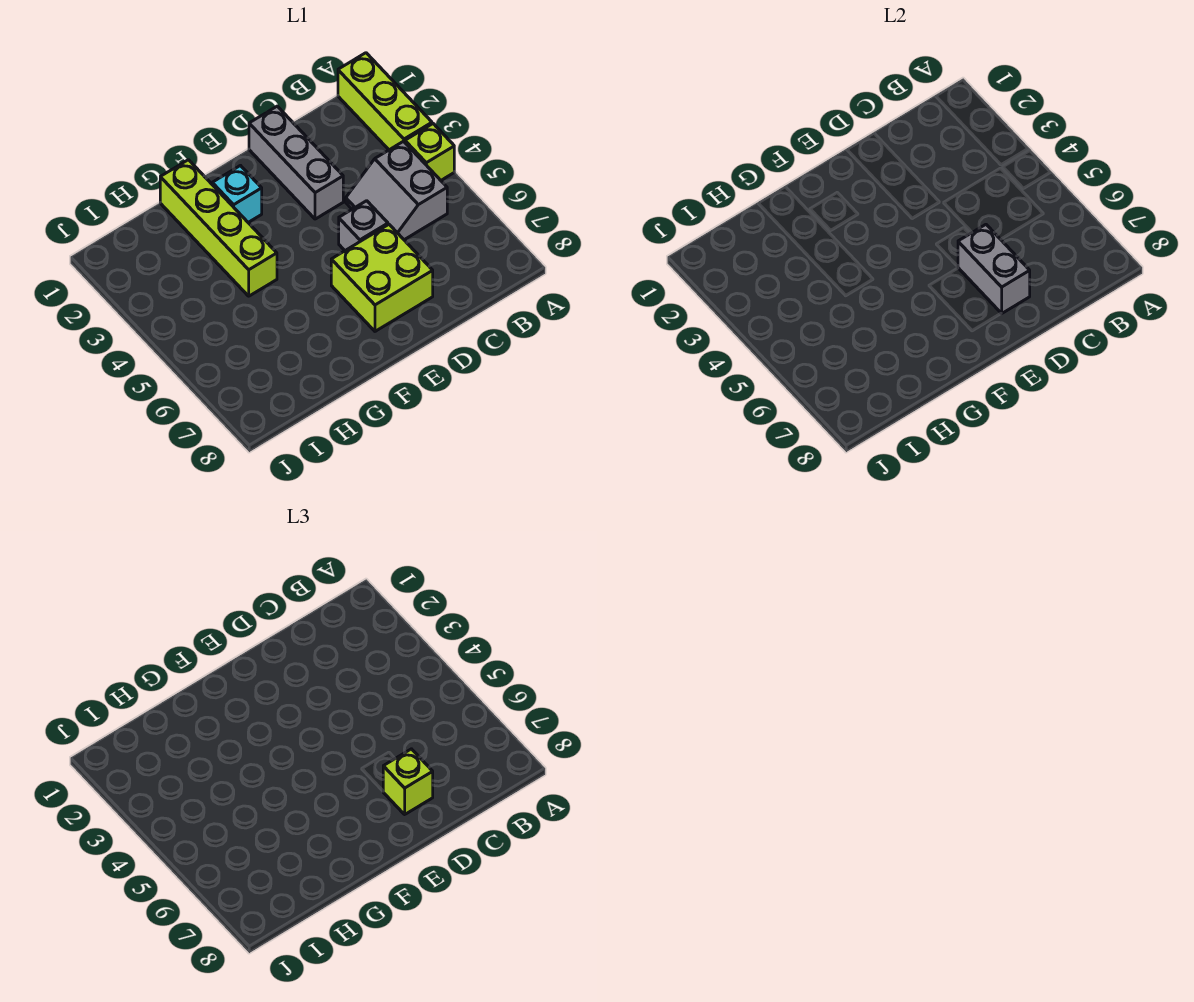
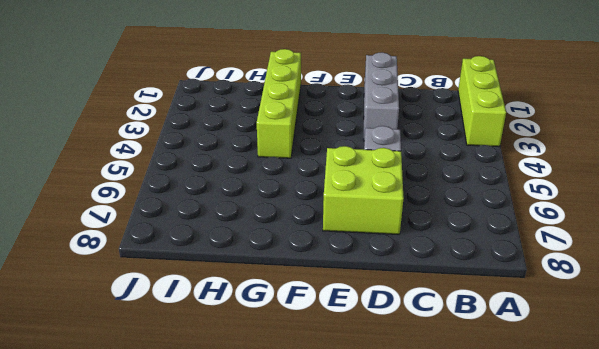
none -> lime brick A4 level 1
none -> grey slope B4:C5 level 1 top B

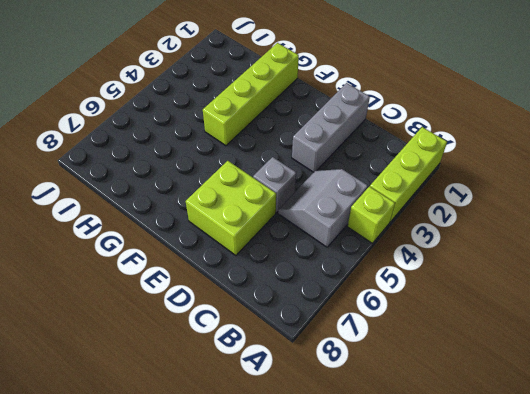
none -> cyan brick F2 level 1
none -> grey brick D6:D7 level 2

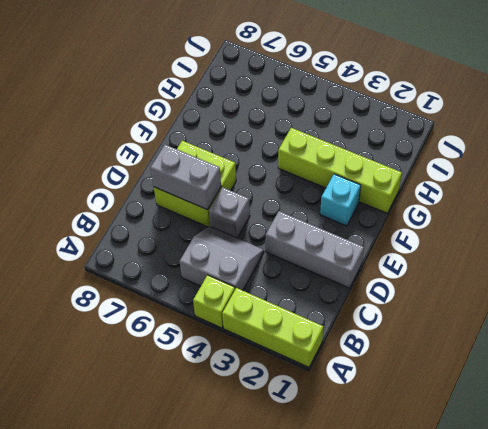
none -> lime brick D7 level 3

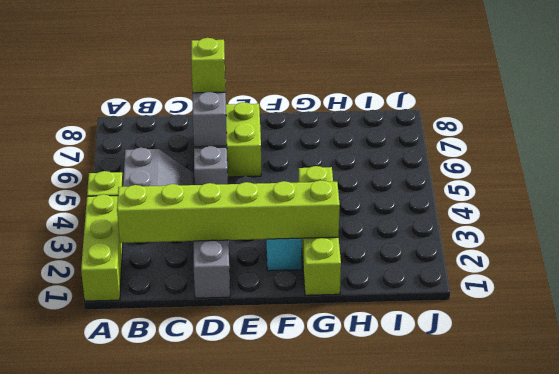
lime brick B2:G2 level 2 -> none

